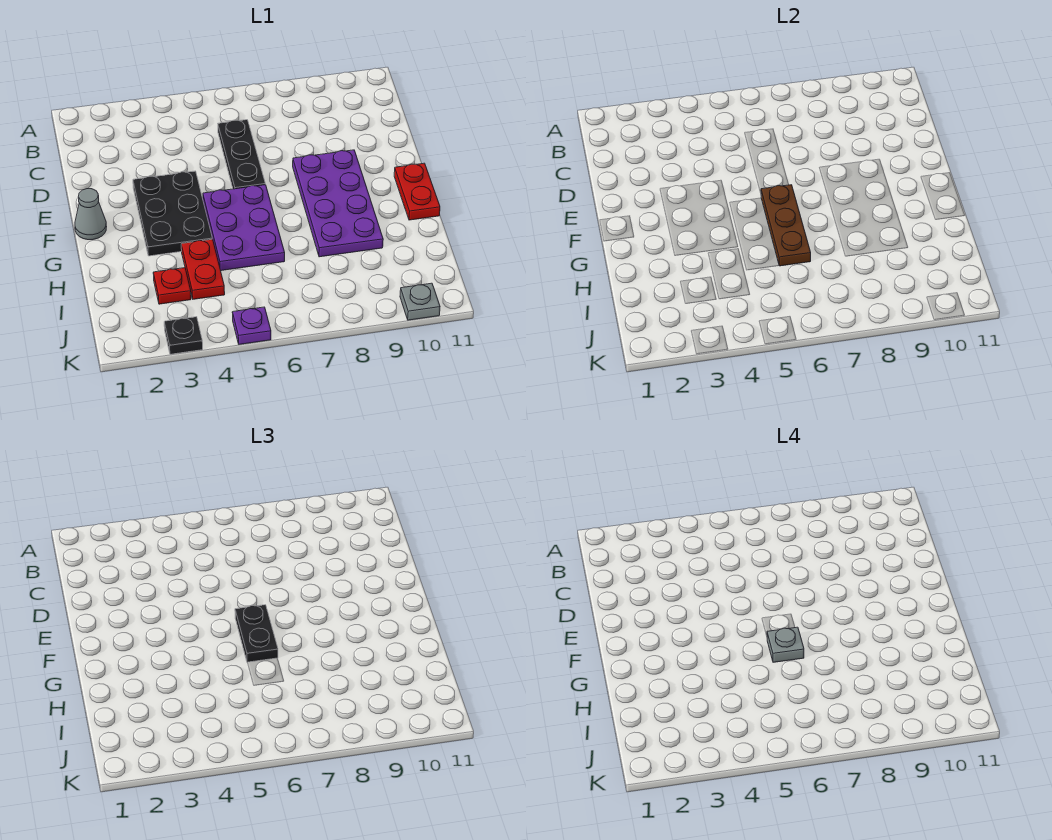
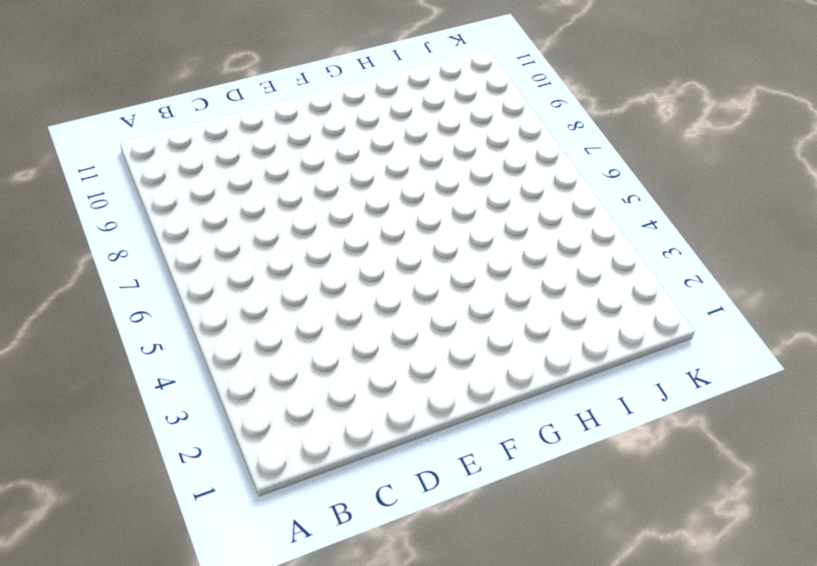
none -> black plate C6:E6 level 1
none -> black plate E3:G4 level 1
none -> purple plate E8:H9 level 1

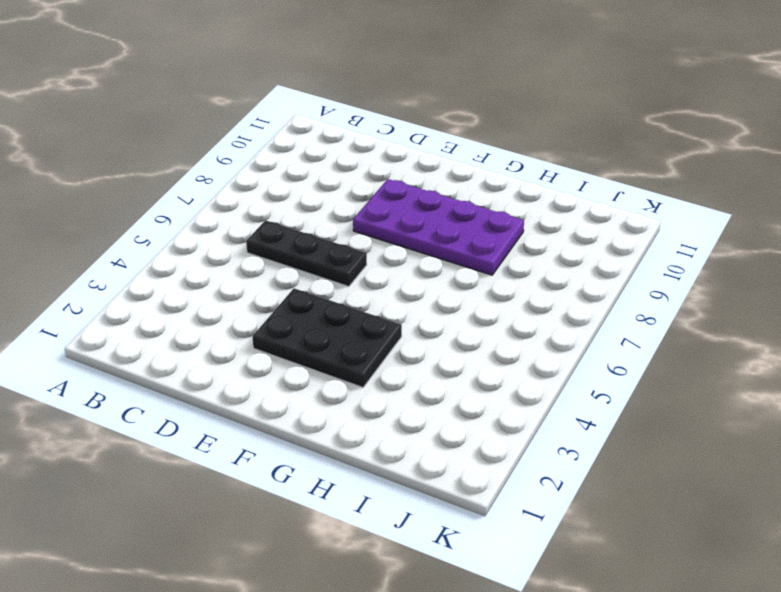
none -> grey cone F1 level 1
none -> purple plate F5:H6 level 1
none -> red plate F11:G11 level 1

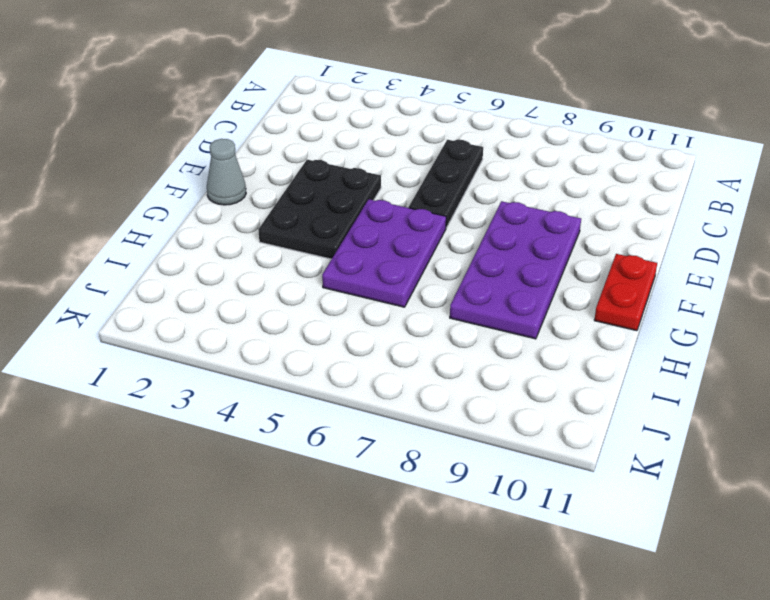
none -> red plate H4:I4 level 1
none -> red plate I3 level 1
none -> black plate K3 level 1

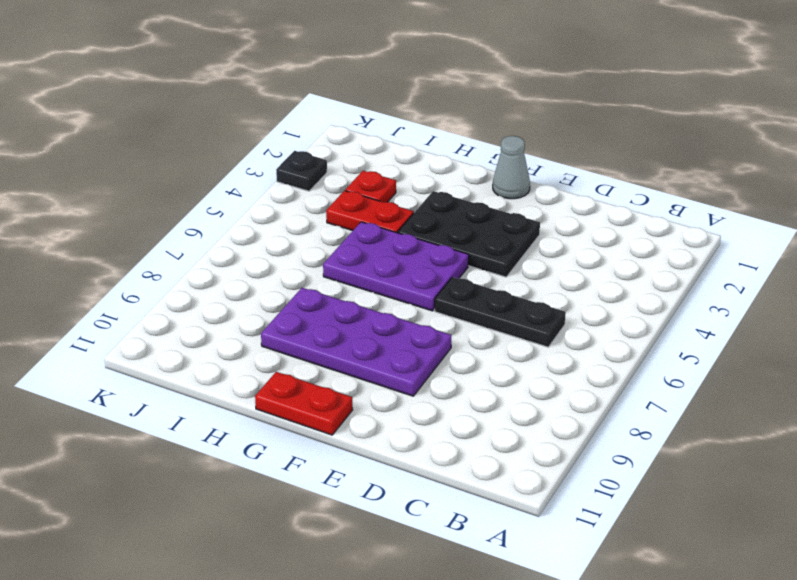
none -> purple plate K5 level 1
none -> grey plate K10 level 1
none -> brown plate F6:H6 level 2

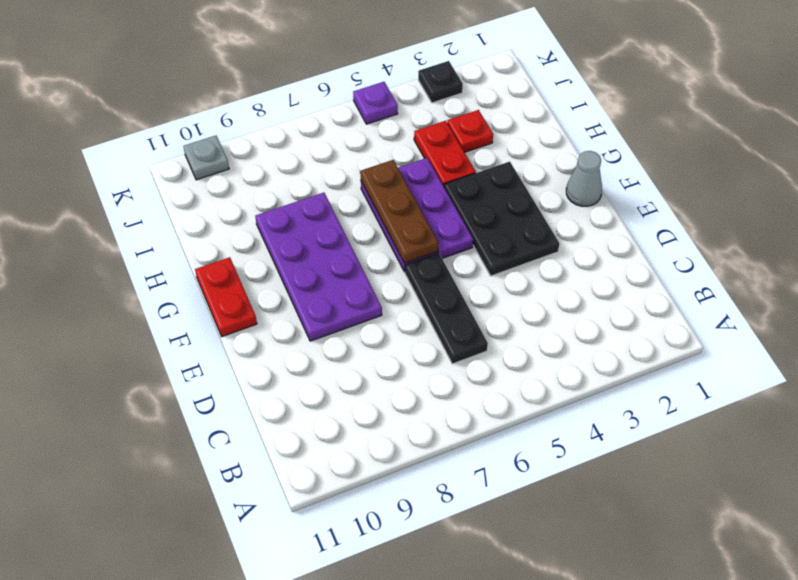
none -> black plate F6:G6 level 3
none -> grey plate G6 level 4

